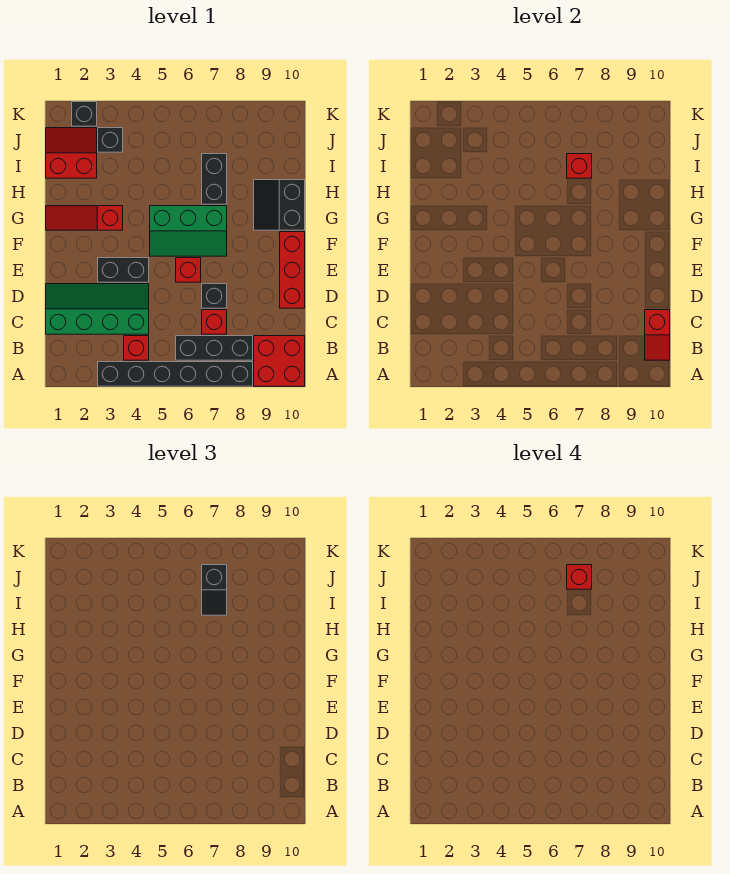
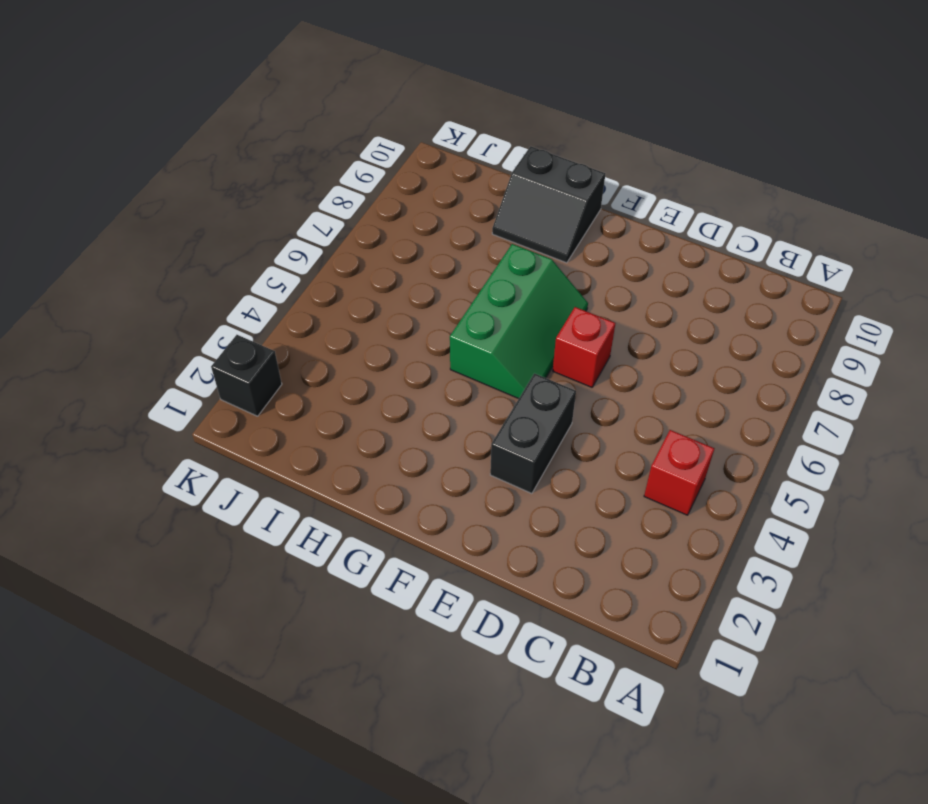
none -> black brick A3:A8 level 1
none -> red brick A9:B10 level 1
none -> black brick B6:B8 level 1

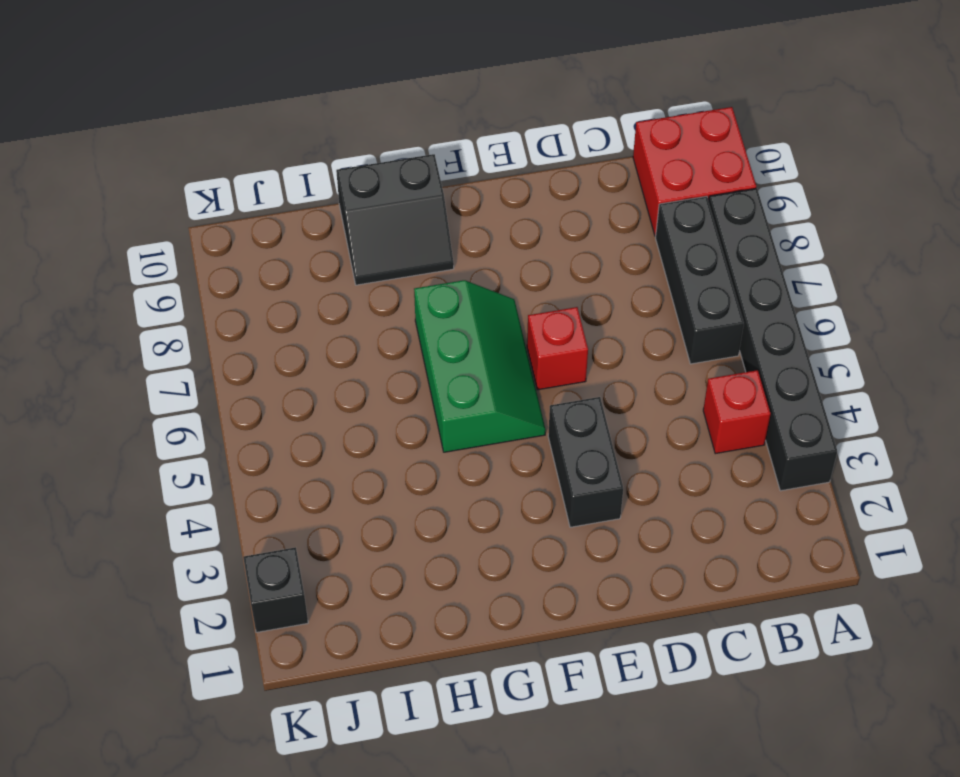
none -> green slope C1:D4 level 1 top C
none -> red brick C7 level 1
none -> black brick D7 level 1

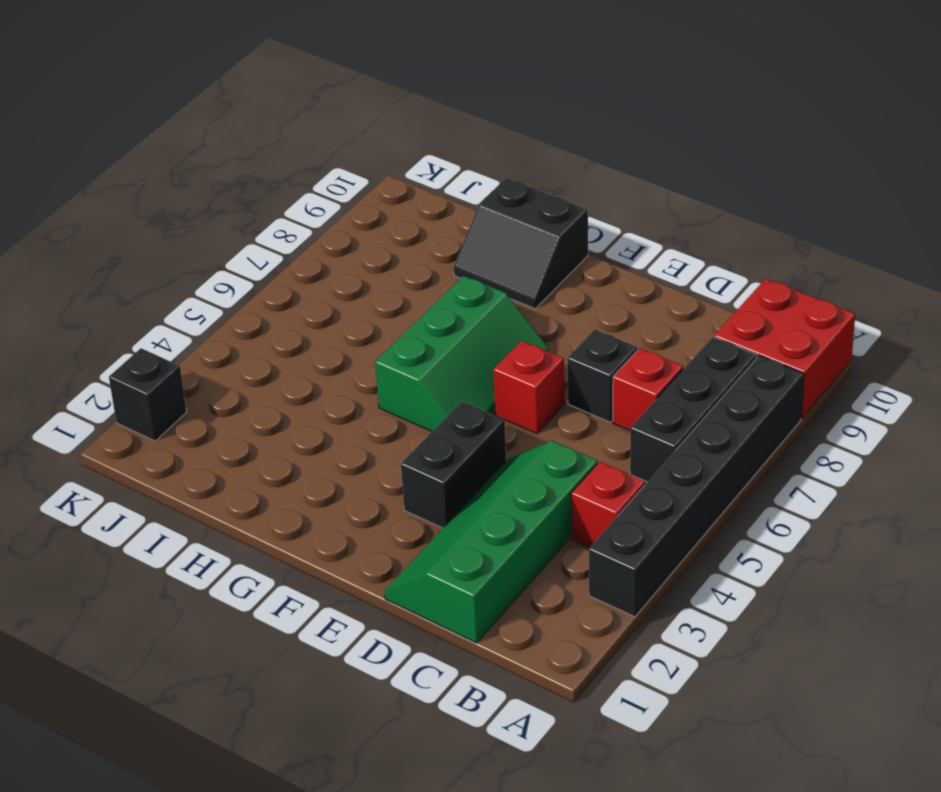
none -> red brick D10:F10 level 1
none -> red slope G1:G3 level 1 top 3
none -> black brick H7:I7 level 1

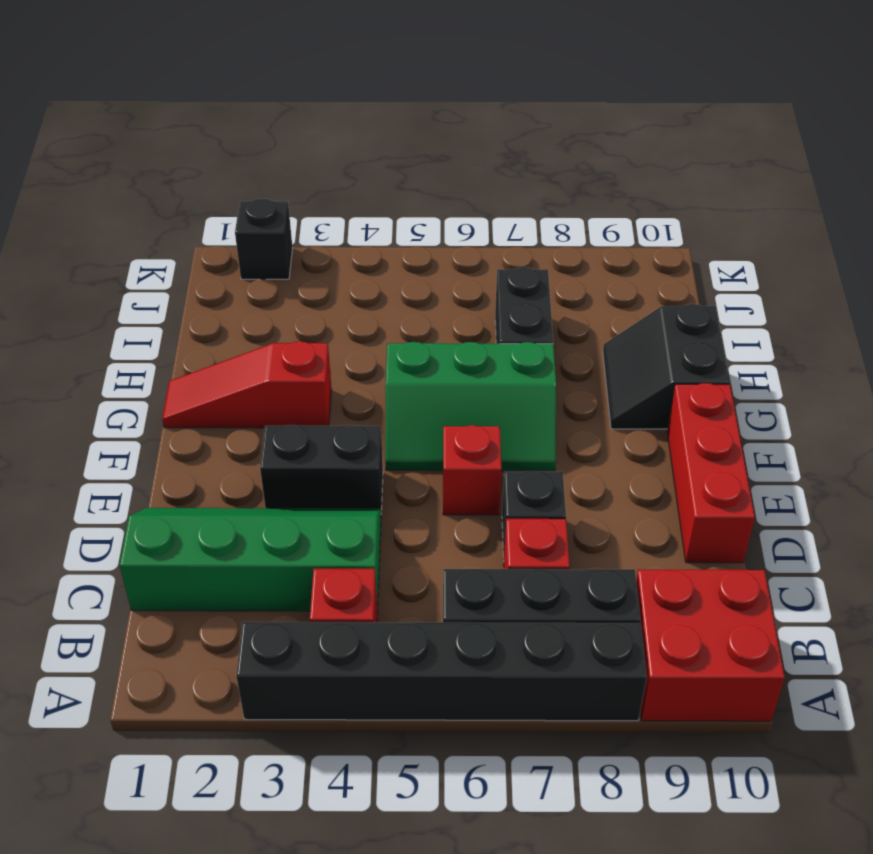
none -> red slope I1:J2 level 1 top I
none -> black brick J3 level 1
none -> red slope B10:C10 level 2 top C

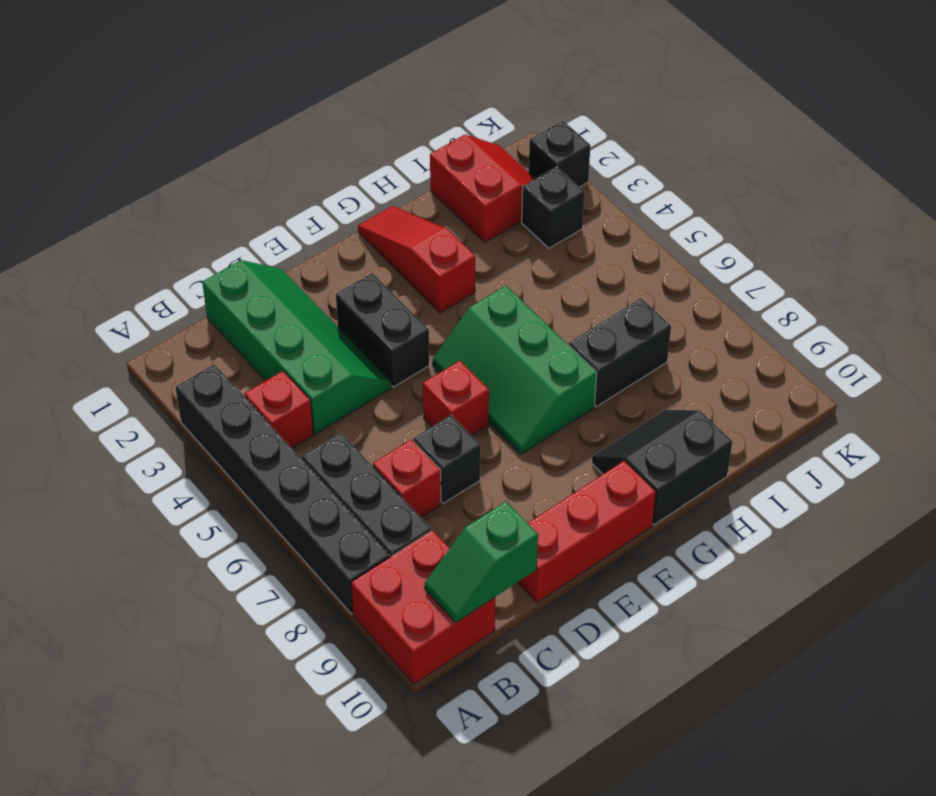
green slope B10:C10 level 2 top C -> red slope B10:C10 level 2 top C
none -> red brick I7 level 2
none -> black slope I7:J7 level 3 top J
none -> red brick J7 level 4

